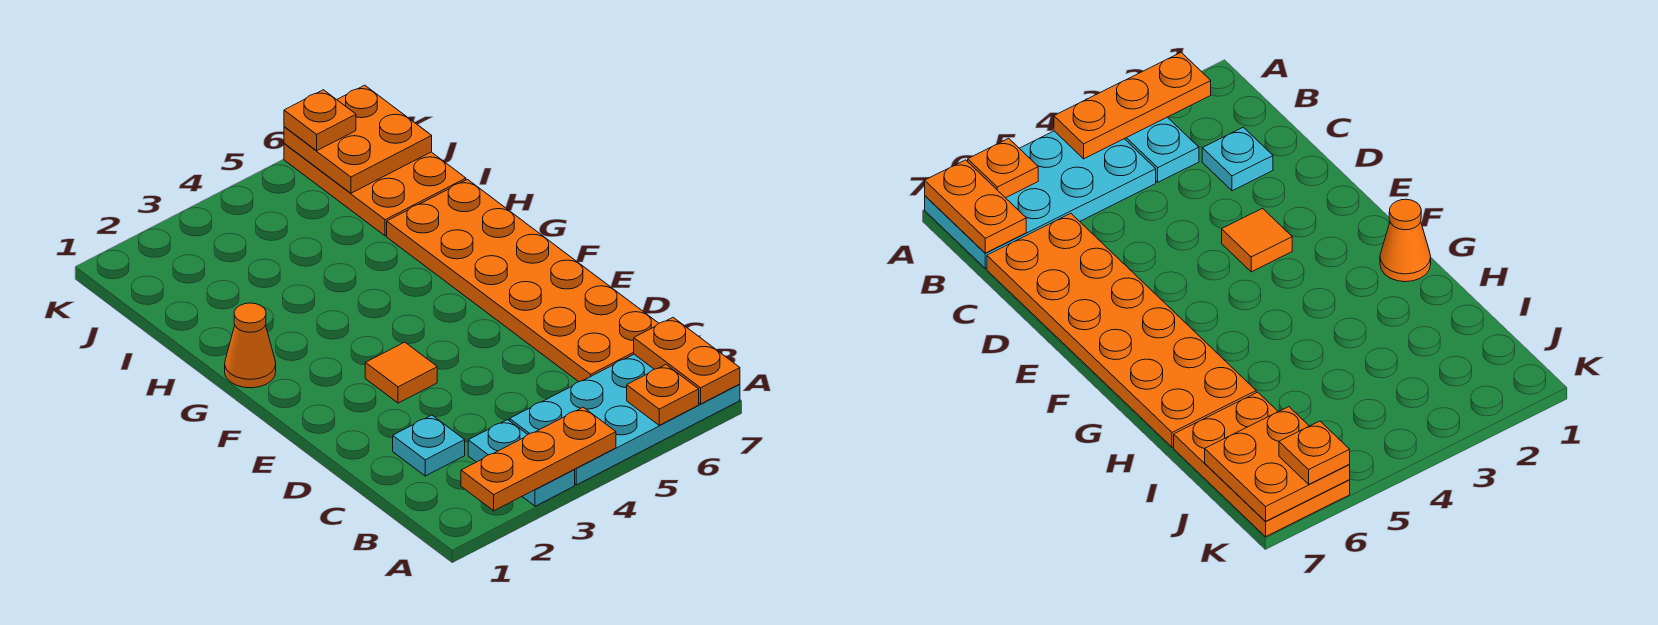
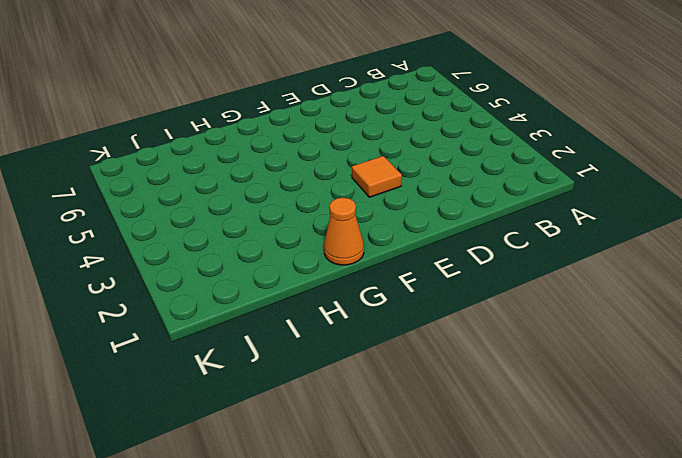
none -> cyan plate A3:B3 level 1
none -> cyan plate A4:B7 level 1
none -> cyan plate C2 level 1

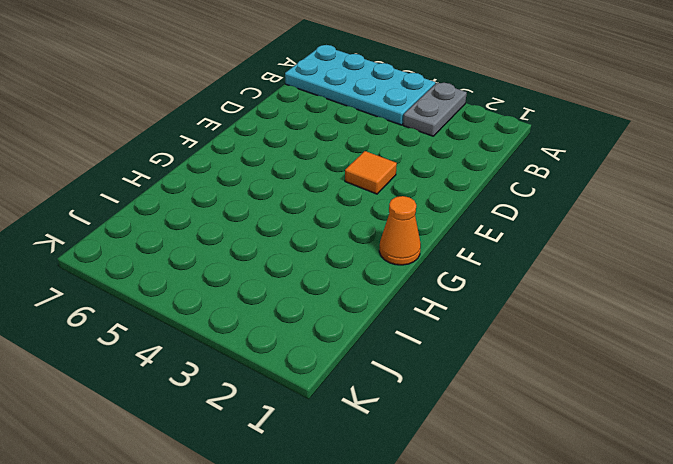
grey plate A3:B3 level 1 -> cyan plate A3:B3 level 1
none -> cyan plate C2 level 1
none -> orange plate C6:H7 level 1
none -> orange plate I6:K7 level 1

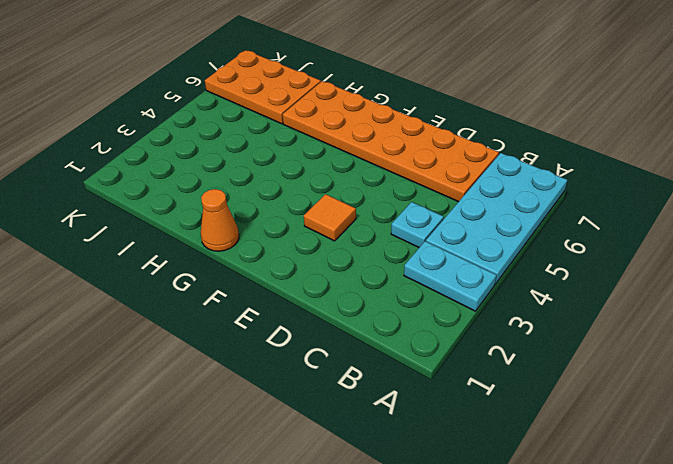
cyan plate C4 level 1 -> cyan plate C2 level 1
none -> orange plate A2:A4 level 2
none -> orange plate A6 level 2
none -> orange plate A7:B7 level 2

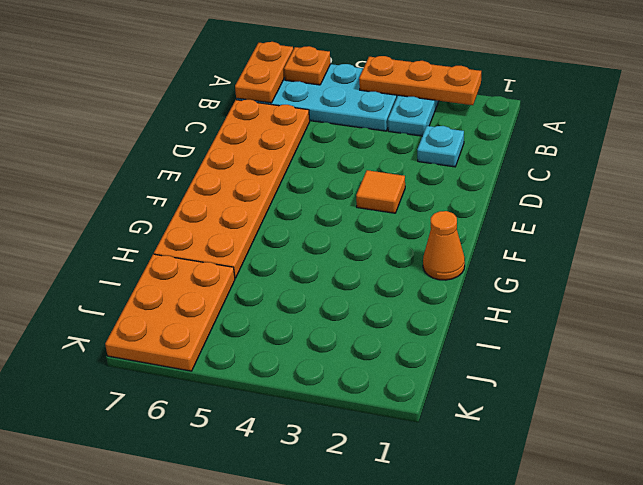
none -> orange plate J6:K7 level 2
none -> orange plate K6 level 3

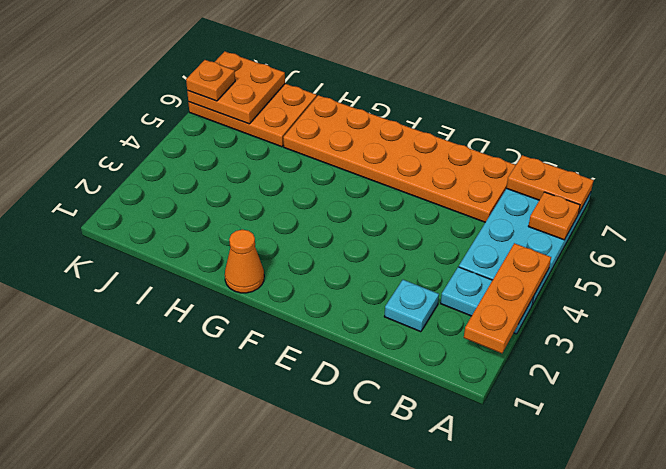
none -> orange tile E3 level 1

